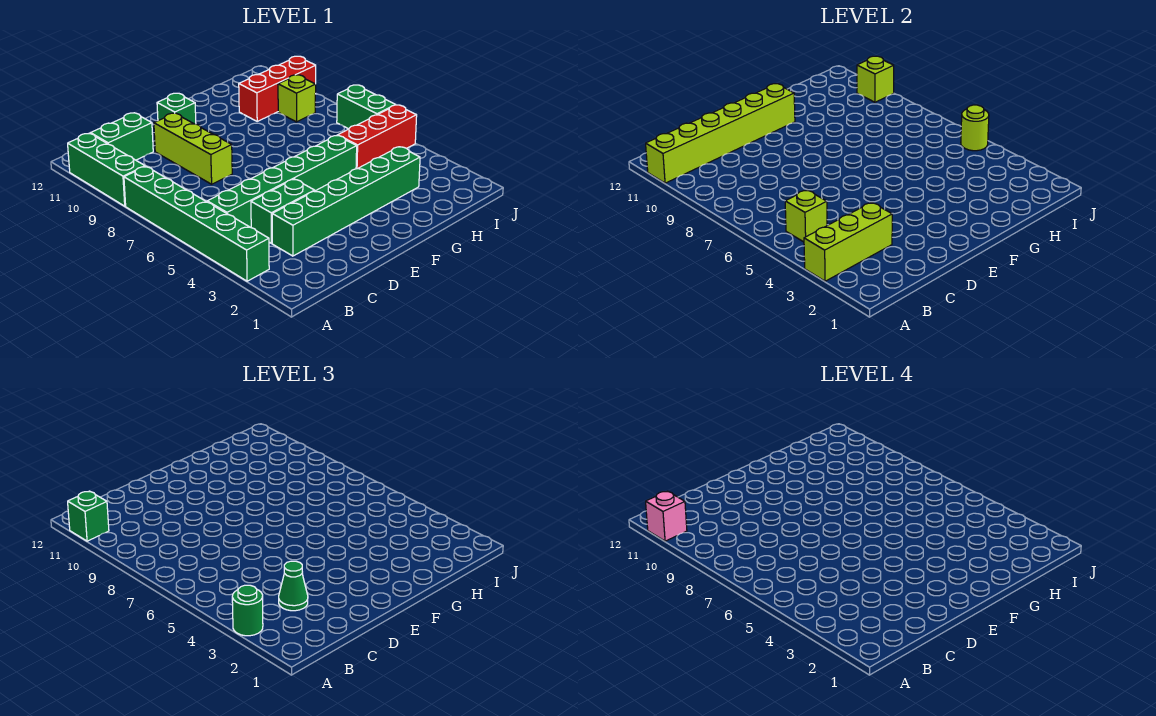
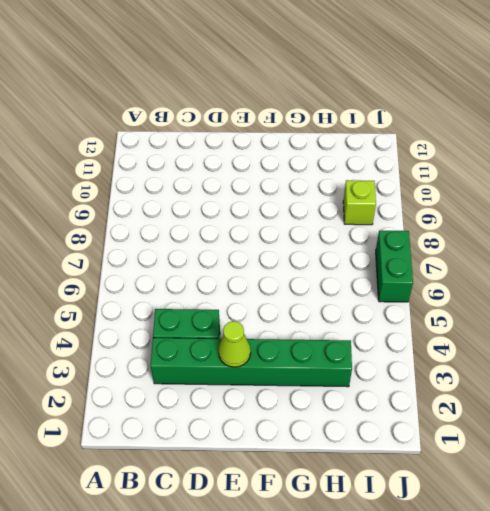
lime cone E3 level 2 -> none
none -> green brick A3:A8 level 1
none -> green brick A9:A11 level 1
none -> green brick B5:G5 level 1

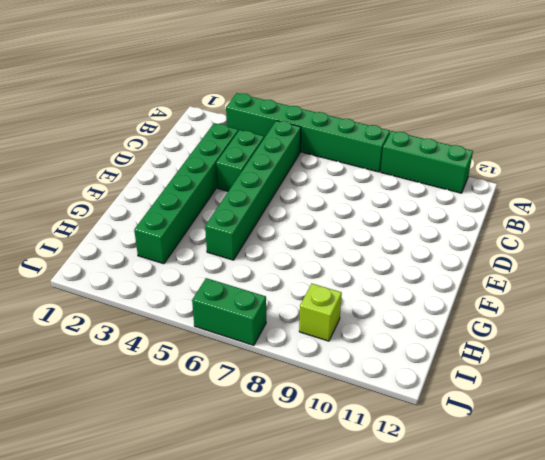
none -> green brick B11:C11 level 1
none -> lime brick D8:D10 level 1
none -> green brick E11 level 1

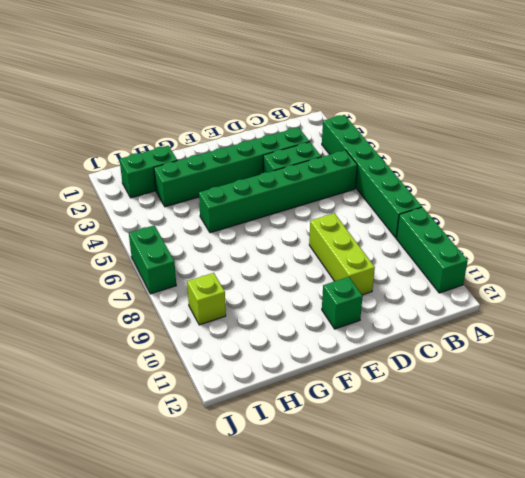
green brick H2:I2 level 1 -> green brick B11:C11 level 1
none -> red brick H5:J5 level 1
none -> red brick H10:J10 level 1
none -> lime brick A3:C3 level 2

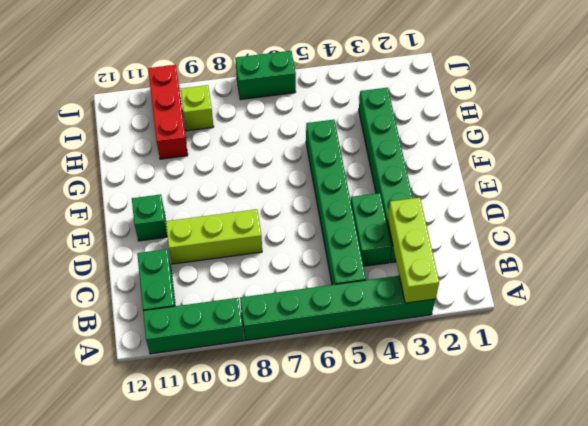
none -> red brick H5:J5 level 1
none -> lime brick A11:F11 level 2
none -> lime brick B5 level 2

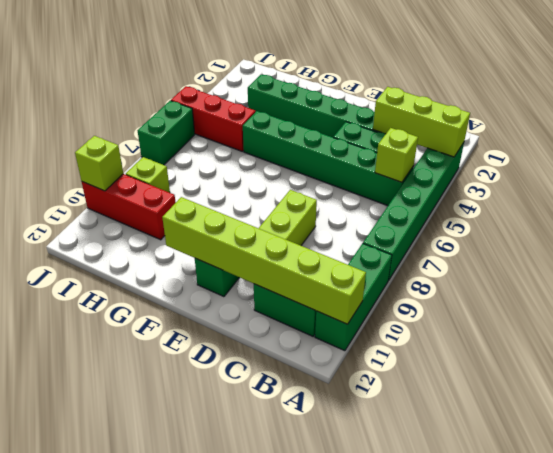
none -> lime round brick J5 level 2
none -> green round brick A3 level 3
none -> green brick A11 level 3

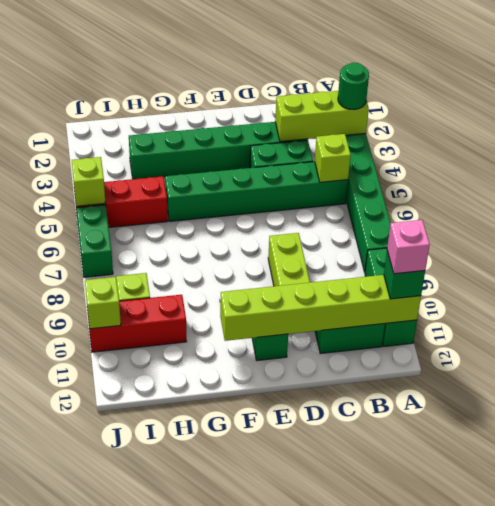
lime brick J5 level 2 -> lime round brick J5 level 2
none -> green cone C3 level 3

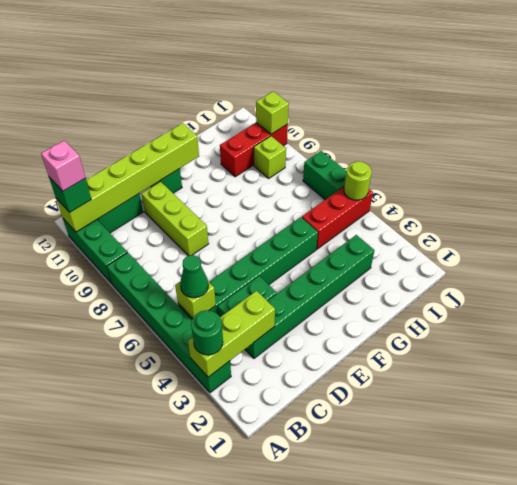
green cone B5 level 3 -> green cone C3 level 3

